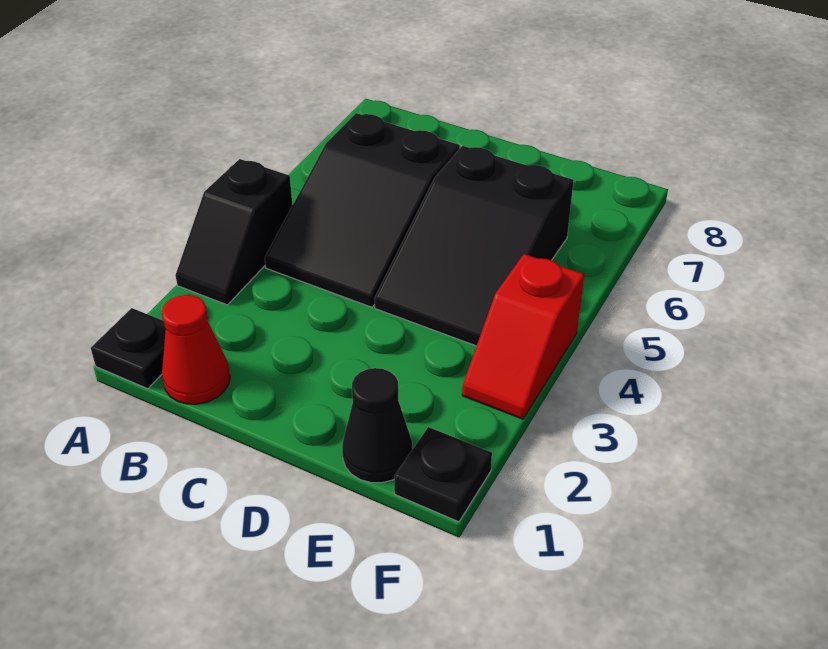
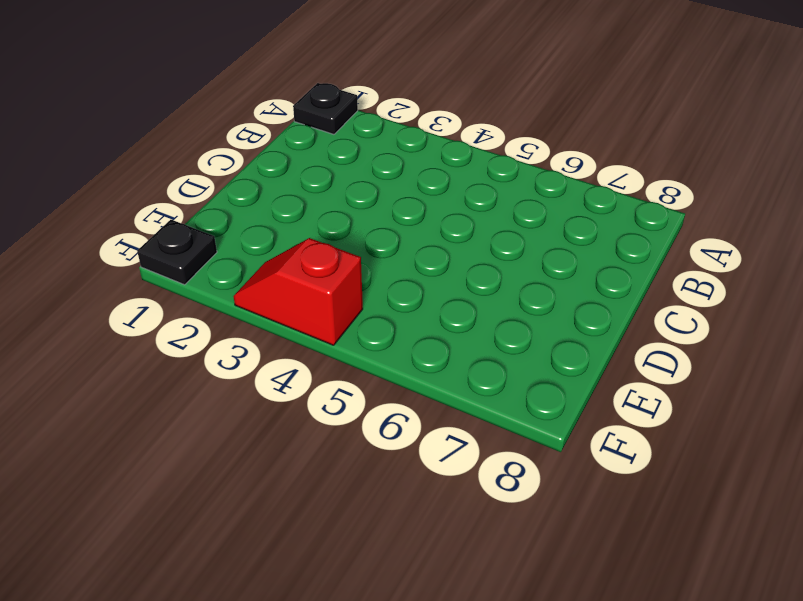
none -> black slope A3:A4 level 1 top 4
none -> red cone B1 level 1

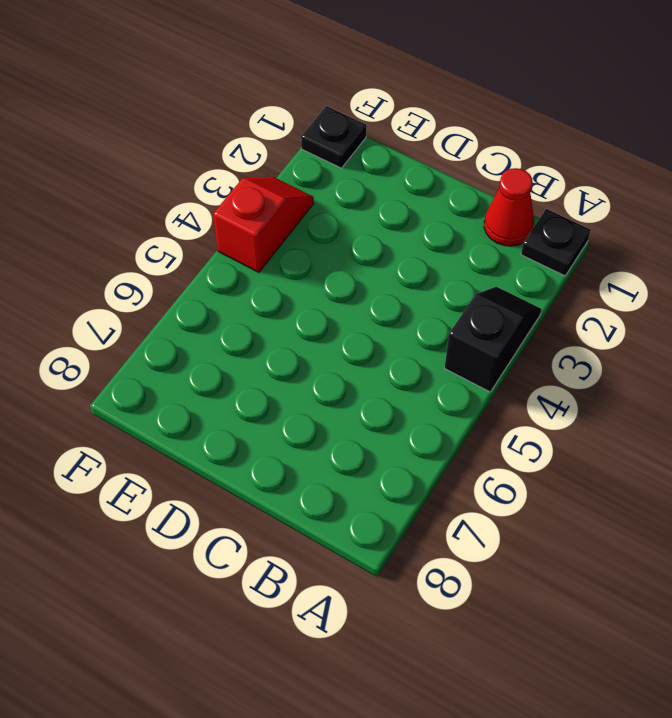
none -> black slope B4:C6 level 1 top 6
none -> black slope D4:E6 level 1 top 6

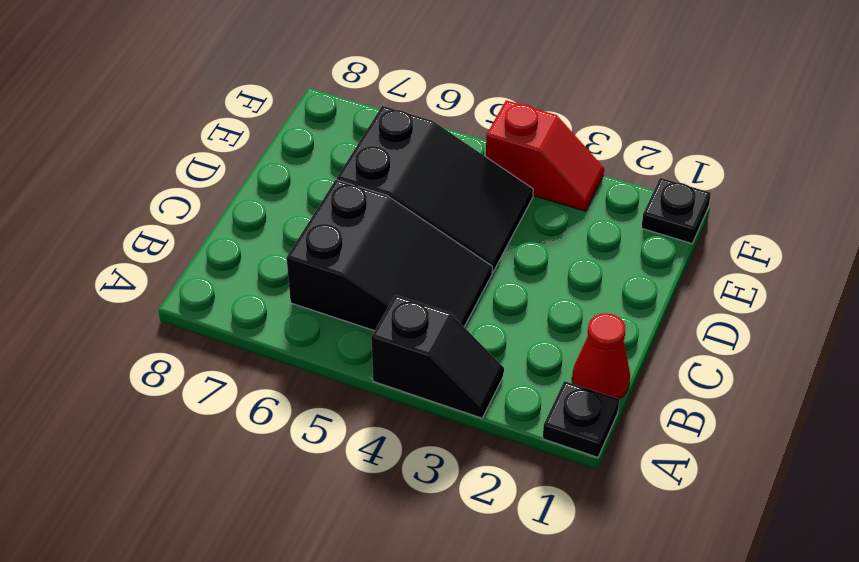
none -> black cone E1 level 1

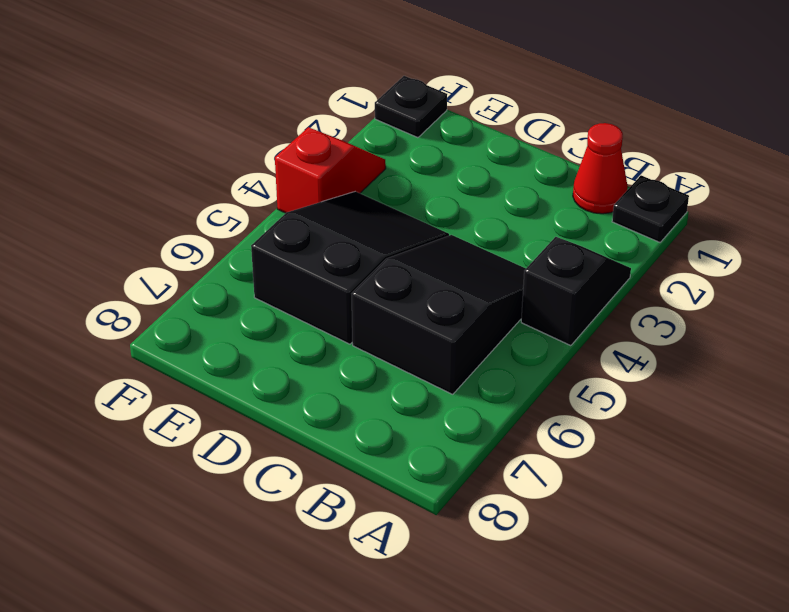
none -> black cone E1 level 1

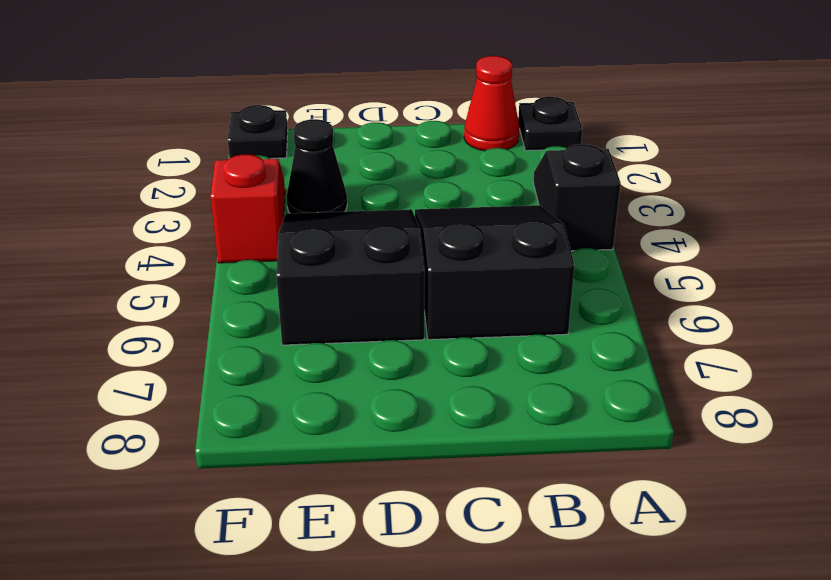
black cone E3 level 1 -> black cone E1 level 1

